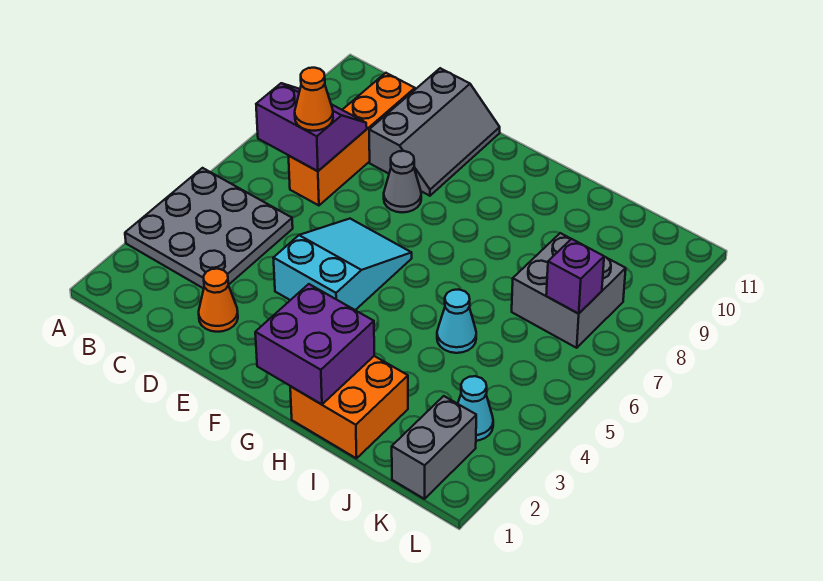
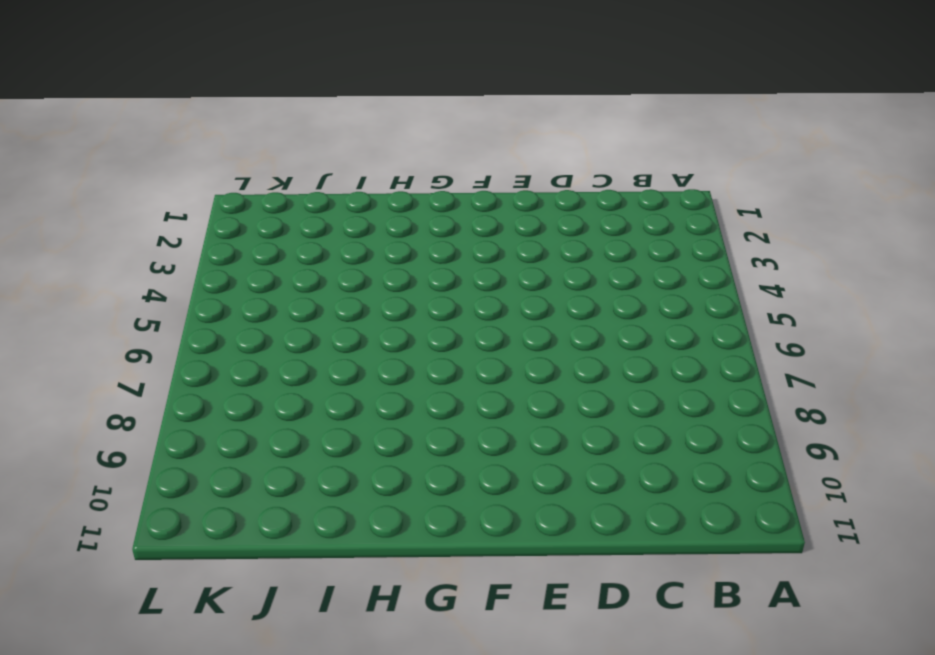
none -> grey plate A3:C5 level 1
none -> orange brick C7:C10 level 1
none -> orange cone D2 level 1

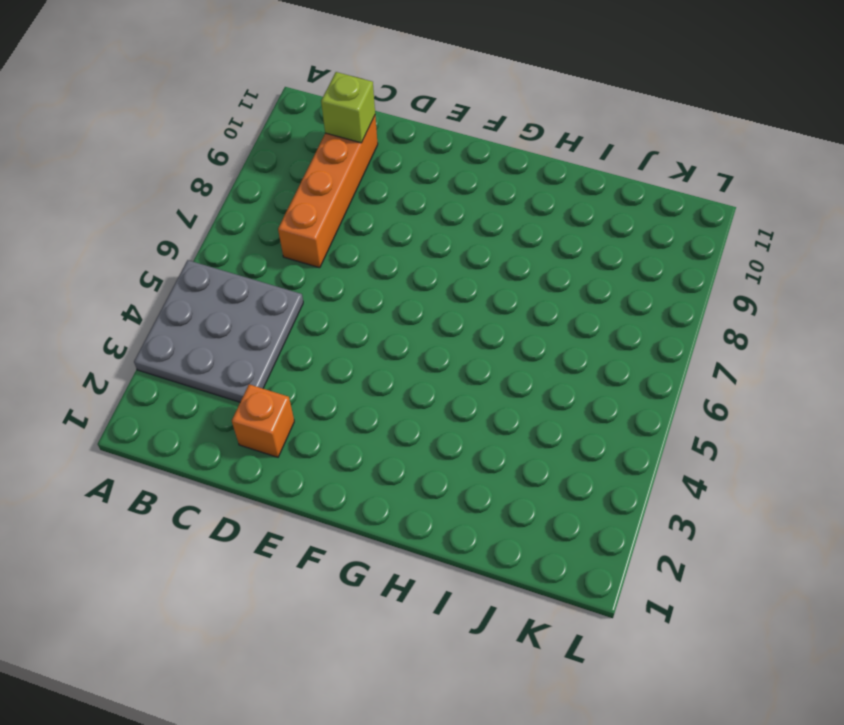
lime brick C10 level 2 -> none
orange brick D2 level 1 -> orange cone D2 level 1
none -> grey slope D9:E11 level 1 top D
none -> cyan slope E4:F6 level 1 top 4
none -> grey cone E8 level 1

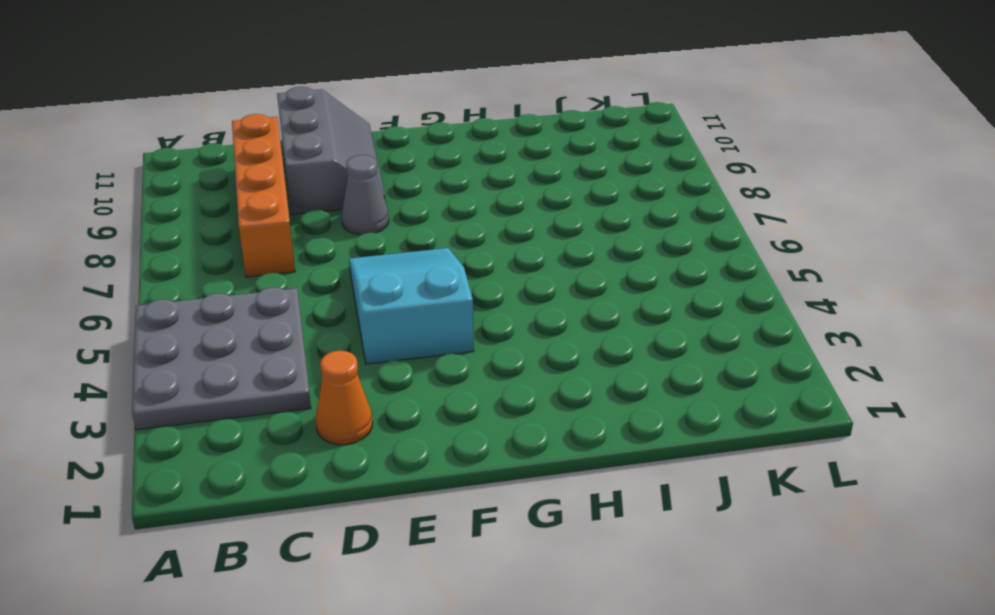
none -> orange brick H1:I2 level 1
none -> cyan cone I5 level 1
none -> grey brick J7:K8 level 1

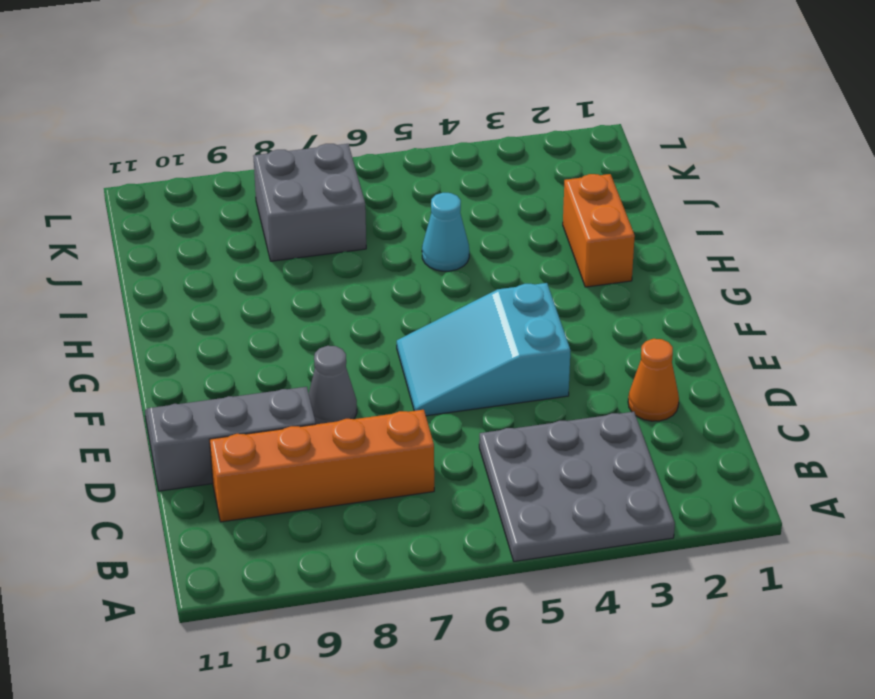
orange brick H2:I2 level 1 -> orange brick H1:I2 level 1
none -> grey brick K1:K2 level 1
none -> cyan cone K3 level 1
none -> purple slope B7:C8 level 2 top 7

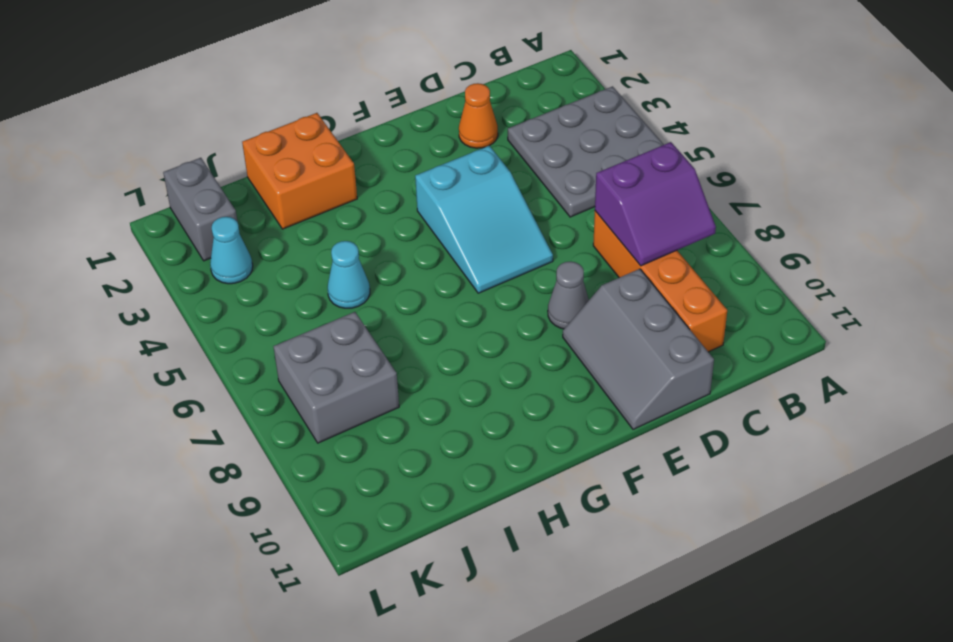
none -> purple brick G1:H2 level 2
none -> purple brick K7 level 2
none -> orange cone C7 level 3

